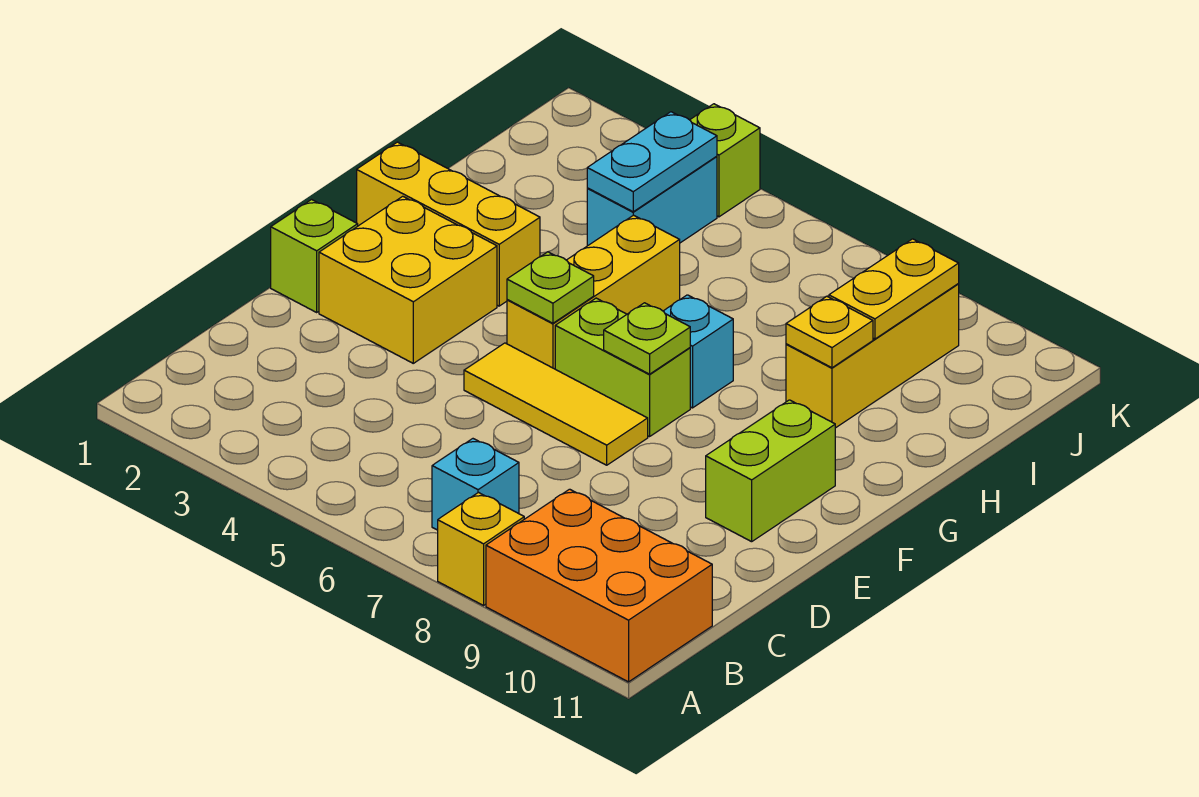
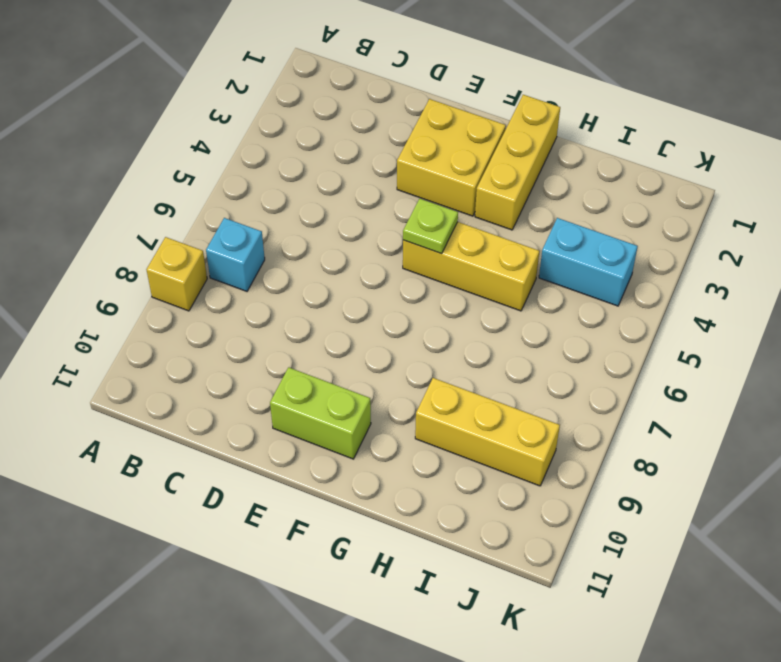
none -> orange brick A9:B11 level 1
none -> lime brick E1 level 1
none -> yellow tile E5:E7 level 1

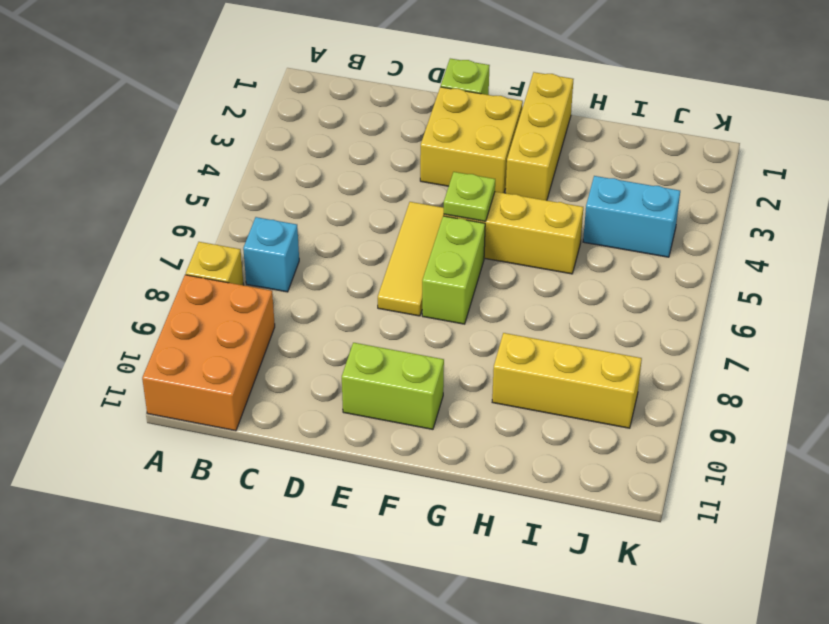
none -> cyan brick G7 level 1
none -> lime brick K4 level 1
none -> lime plate F7 level 2

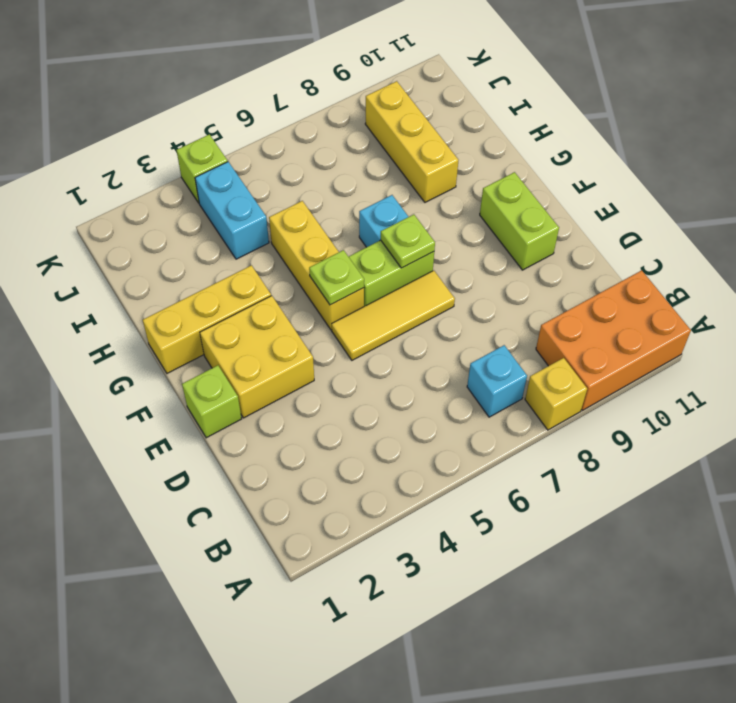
none -> yellow plate H9 level 2
none -> cyan plate I4:J4 level 2
none -> yellow plate I9:J9 level 2

